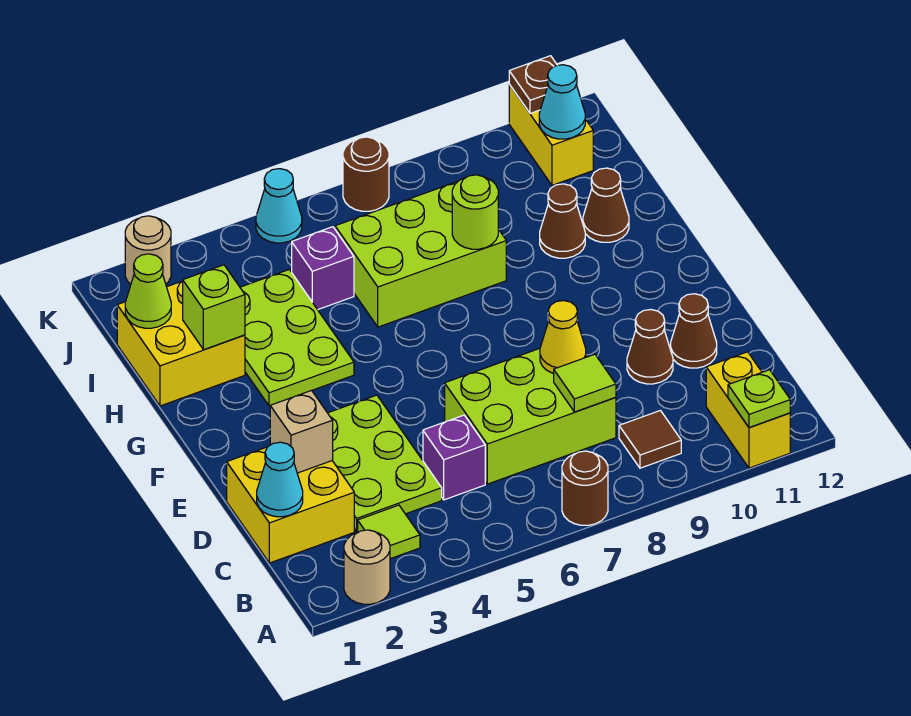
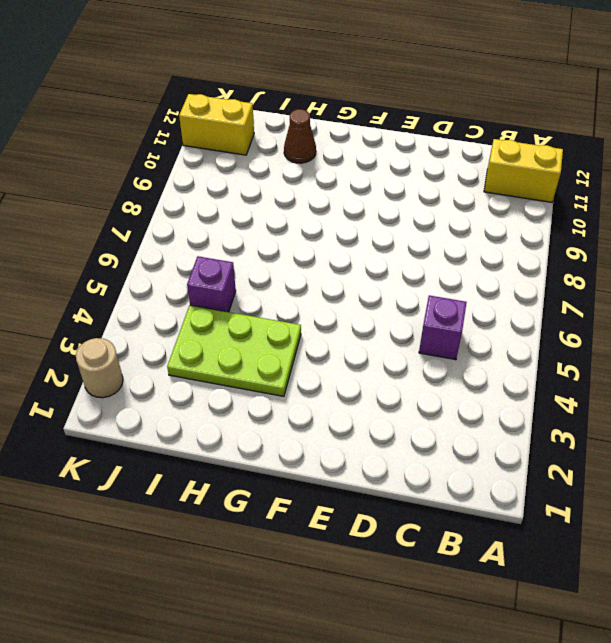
none -> tan round brick A2 level 1
none -> brown round brick A7 level 1
none -> lime tile B3 level 1
none -> brown tile B9 level 1

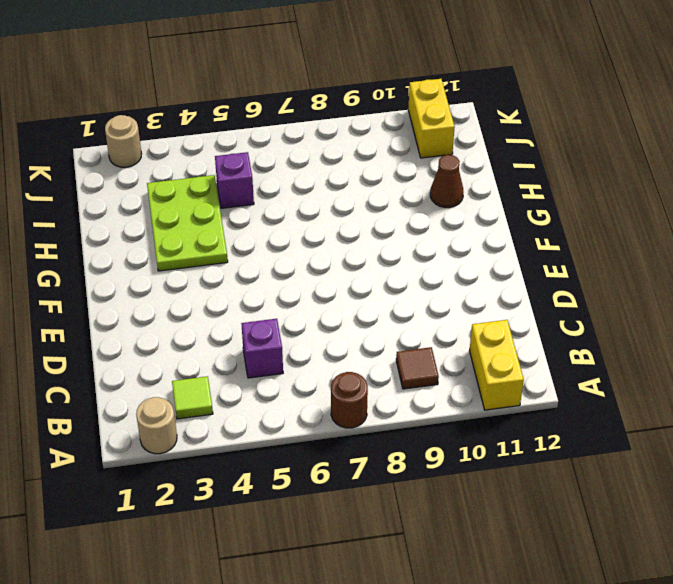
none -> yellow brick C1:D2 level 1
none -> lime plate C3:E4 level 1
none -> lime brick C6:D8 level 1
none -> brown cone D10 level 1

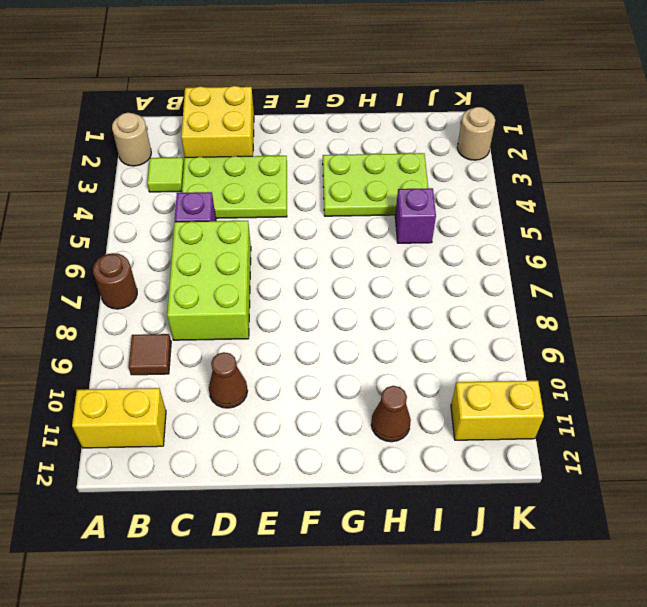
none -> brown cone D11 level 1
none -> yellow brick H1:I2 level 1
none -> lime brick H6:I8 level 1
none -> brown cone H10 level 1

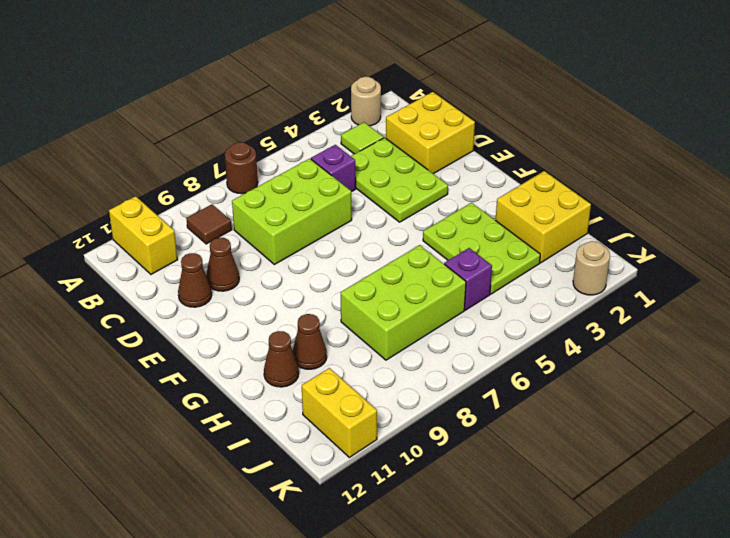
none -> cyan cone K5 level 1
none -> brown round brick K7 level 1
none -> lime plate A11 level 2
none -> cyan cone C1 level 2

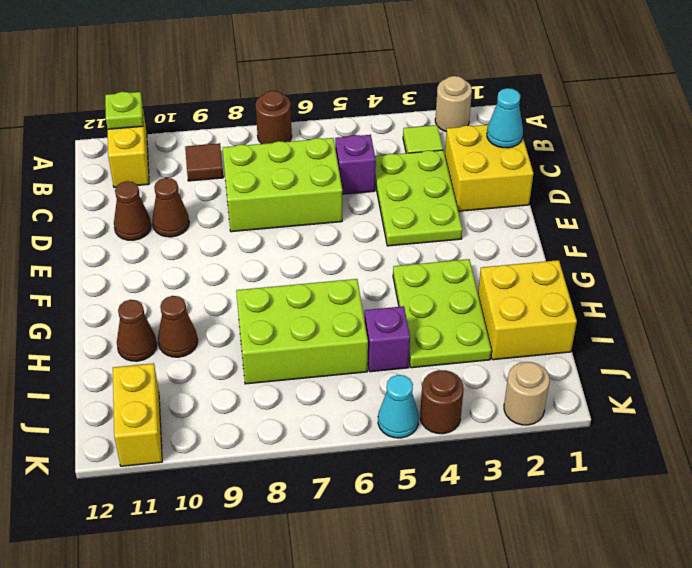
brown round brick K4 level 1 -> brown round brick K7 level 1
none -> lime tile C8 level 2
none -> tan brick D2 level 2
none -> yellow cone D8 level 2
none -> lime brick H2 level 2

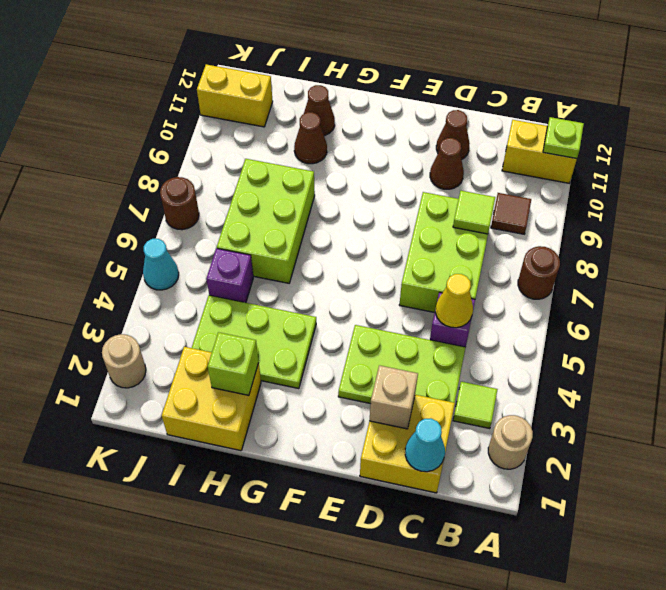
yellow cone C5 level 2 -> yellow cone D8 level 2
none -> lime round brick H8 level 2
none -> lime cone I1 level 2
none -> cyan cone J11 level 2
none -> brown plate K11 level 2

